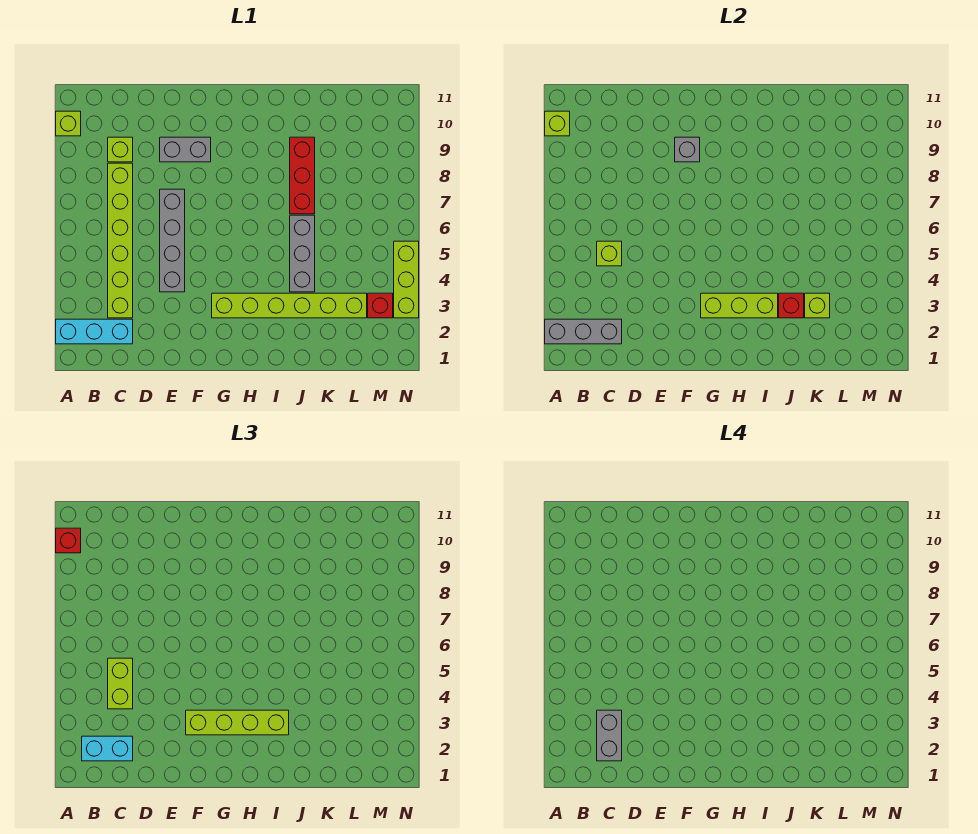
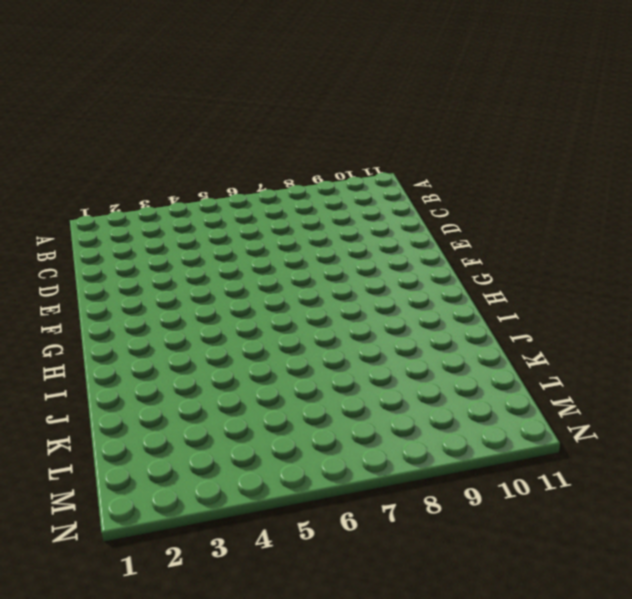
none -> cyan brick A2:C2 level 1
none -> lime brick A10 level 1
none -> lime brick C3:C8 level 1

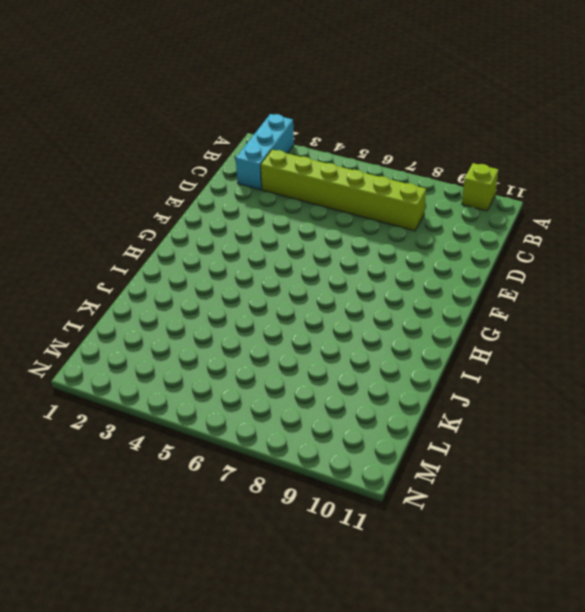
none -> lime brick C9 level 1
none -> grey brick E4:E7 level 1
none -> grey brick E9:F9 level 1

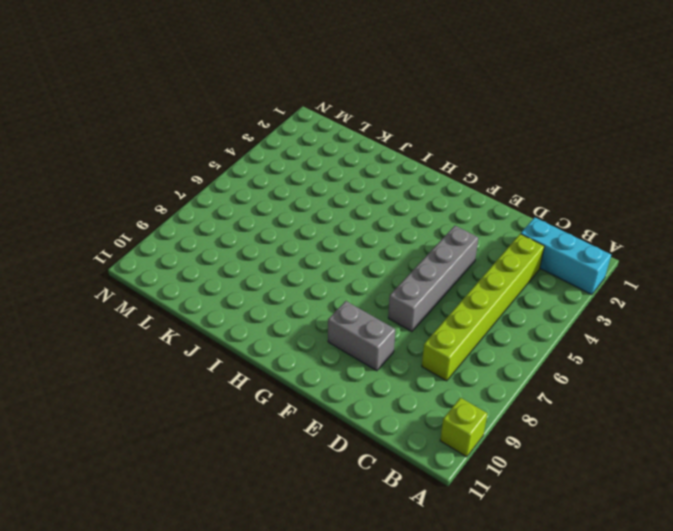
none -> lime brick C9 level 1
none -> lime brick G3:L3 level 1
none -> grey brick J4:J6 level 1

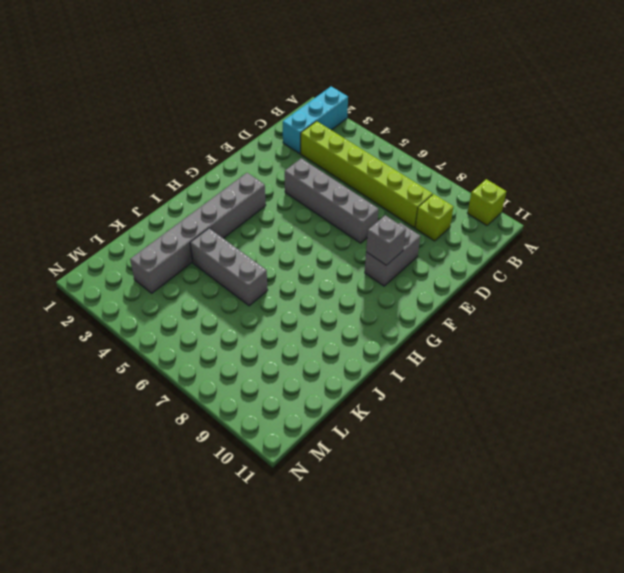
grey brick G3:L3 level 1 -> lime brick G3:L3 level 1
none -> red brick J7:J9 level 1
none -> red brick M3 level 1
none -> lime brick N3:N5 level 1

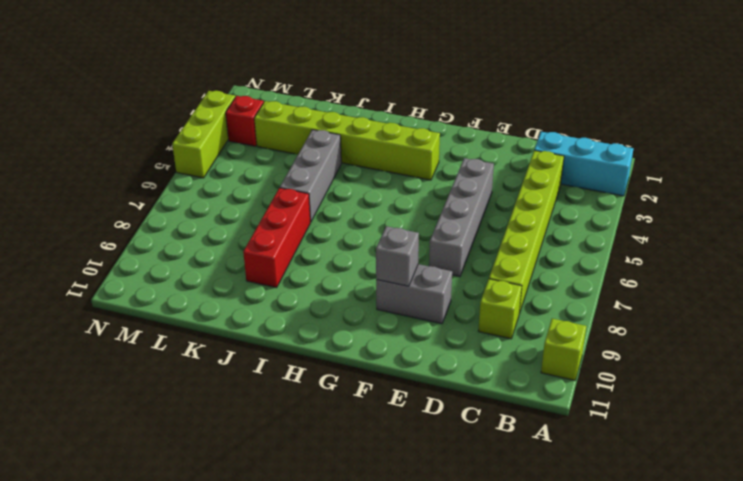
none -> grey brick A2:C2 level 2
none -> lime brick A10 level 2
none -> lime brick C5 level 2

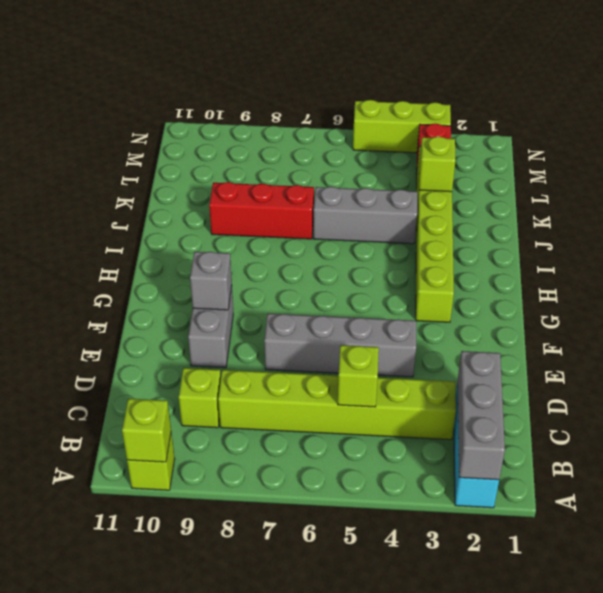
none -> lime brick G3:I3 level 2
none -> red brick J3 level 2
none -> red brick A10 level 3

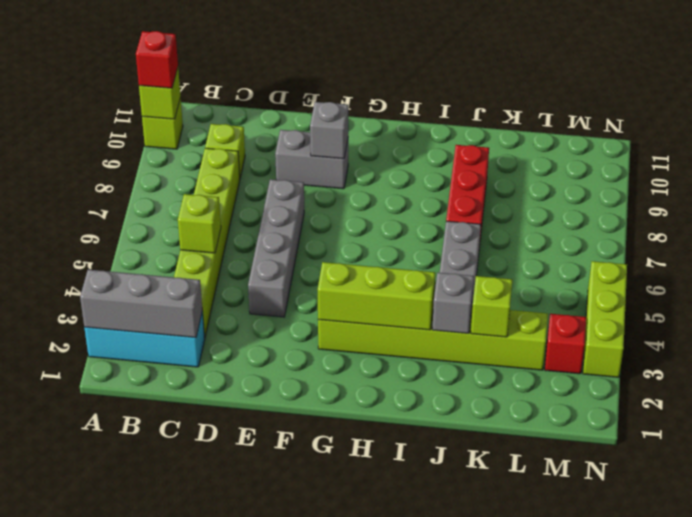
grey brick J3 level 2 -> red brick J3 level 2
none -> cyan brick B2:C2 level 3
none -> lime brick C4:C5 level 3
none -> lime brick F3:I3 level 3

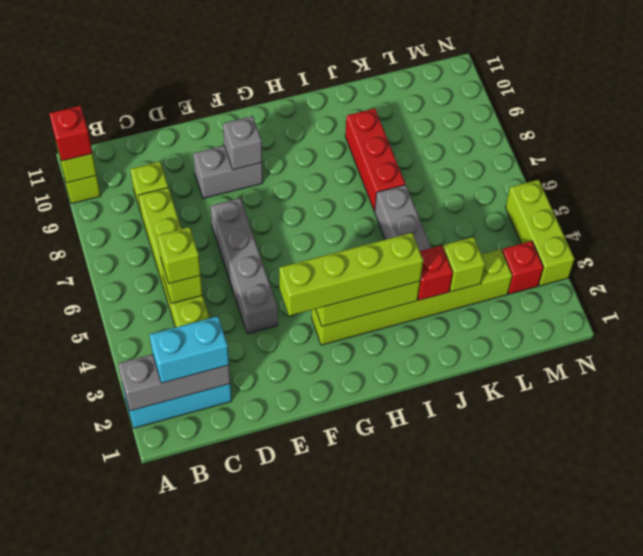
lime brick C5 level 3 -> lime brick C4:C5 level 3
none -> grey brick C2:C3 level 4

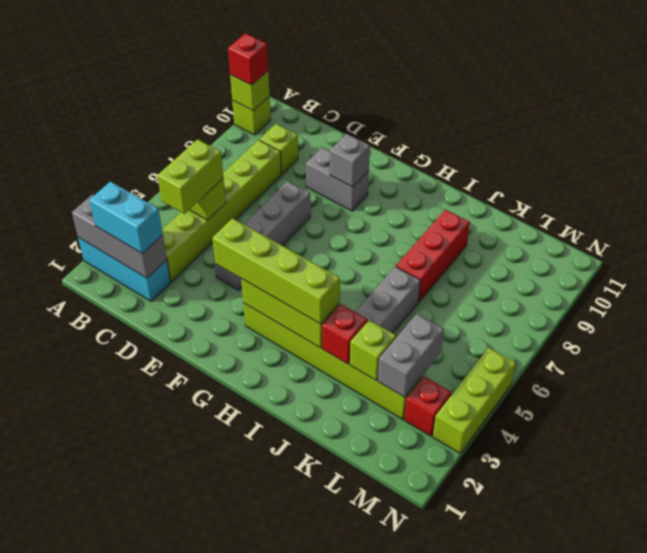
grey brick L3:L4 level 2 -> grey brick C2:C3 level 4

